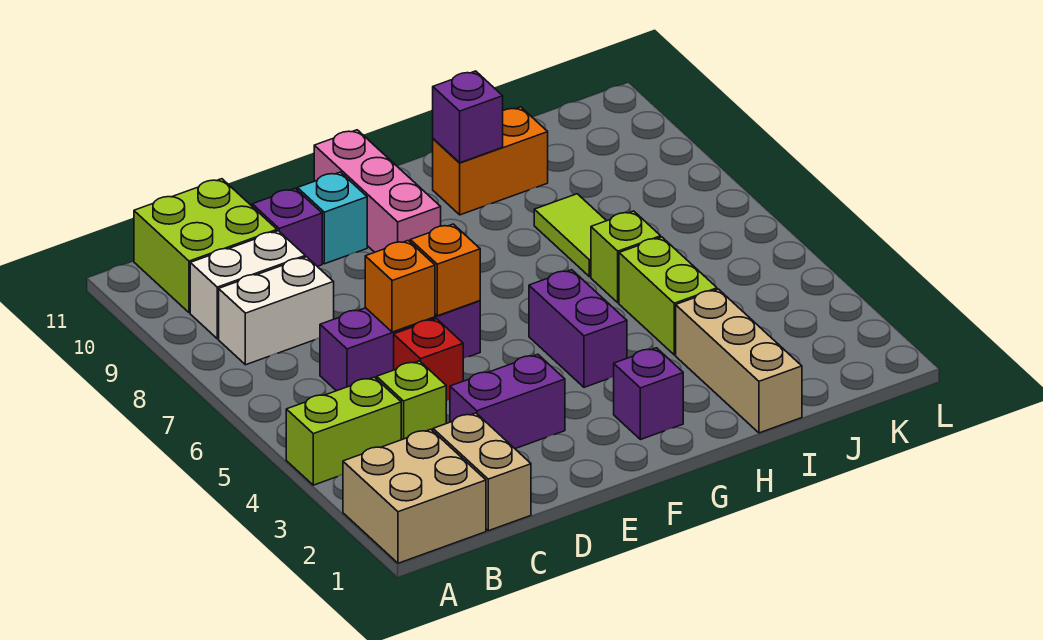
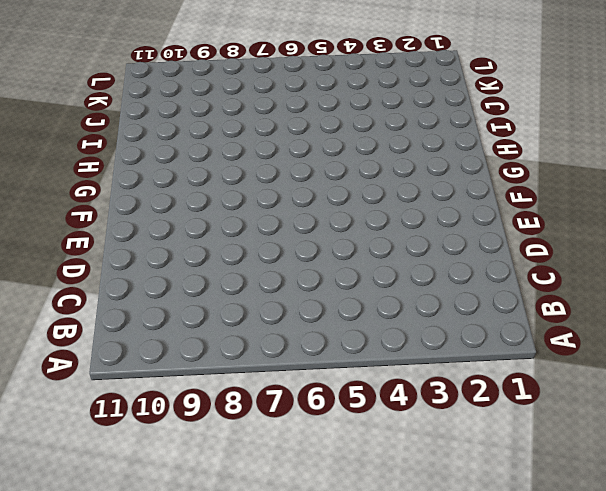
none -> tan brick A1:B2 level 1
none -> lime brick A4:B4 level 1
none -> white brick B8:C8 level 1

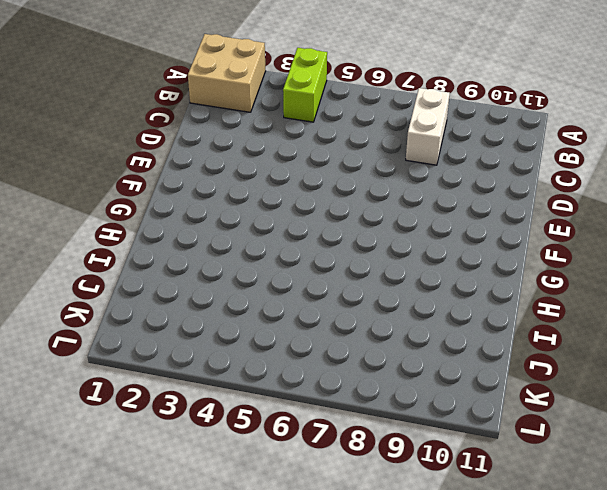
none -> white brick B9:C9 level 1
none -> lime brick B10:C11 level 1
none -> tan brick C1:C2 level 1

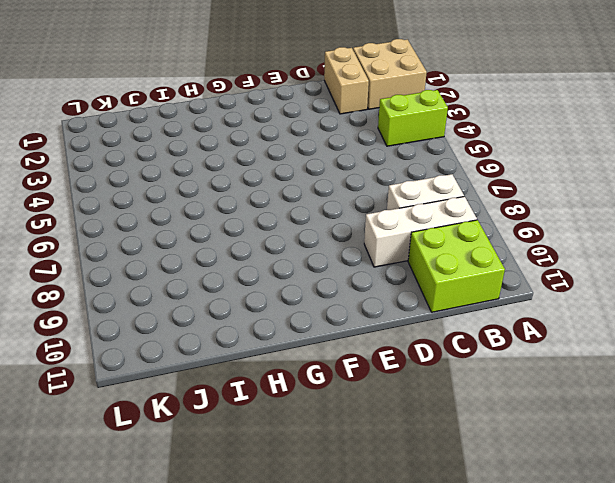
white brick B9:D9 level 1 -> white brick B9:C9 level 1
none -> lime brick C4 level 1
none -> purple brick C6:E6 level 1
none -> purple brick D3:E3 level 1

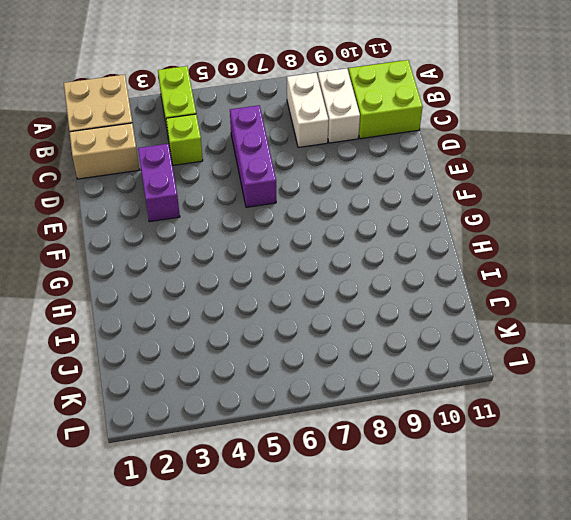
none -> red brick D5 level 1
none -> purple brick D10 level 1
none -> cyan brick E10 level 1

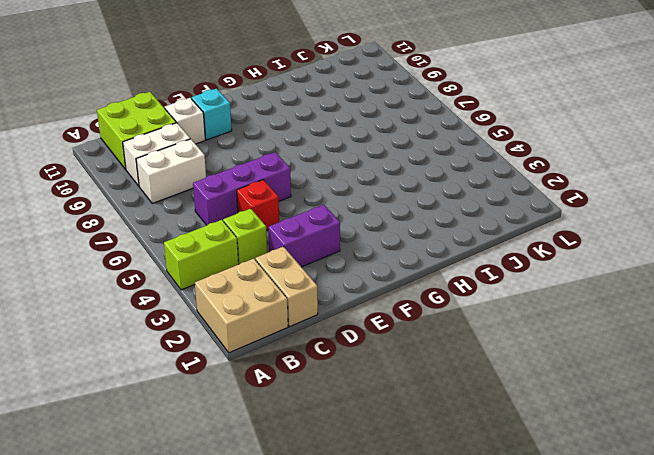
white brick D10 level 1 -> purple brick D10 level 1
none -> pink brick F9:F11 level 1
none -> purple brick G2 level 1
none -> purple brick G4:G5 level 1

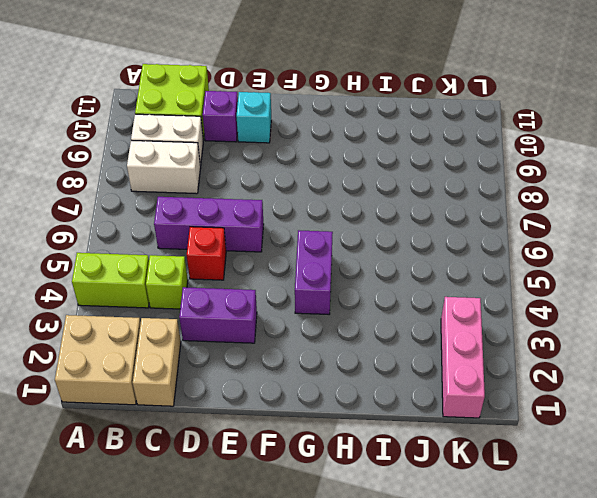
pink brick K1:K3 level 1 -> pink brick F9:F11 level 1
none -> purple brick G2 level 1
none -> orange brick H10:I10 level 1
none -> tan brick I1:I3 level 1

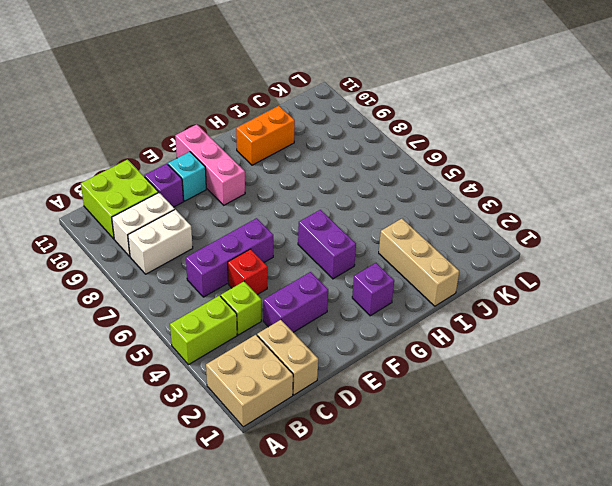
none -> lime brick I4:I5 level 1
none -> lime brick I6 level 1
none -> lime tile I7:I8 level 1

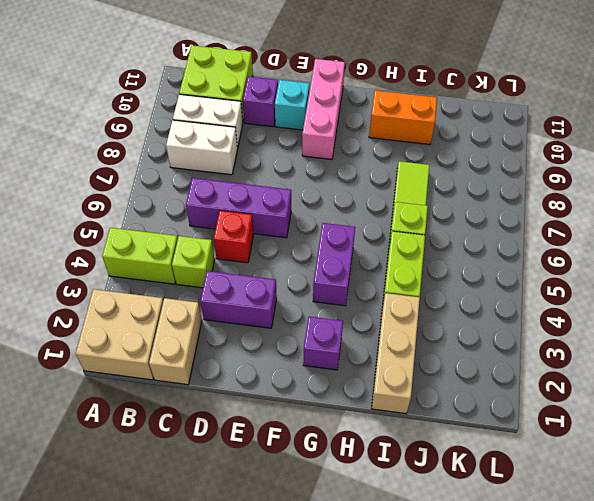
none -> orange brick D6 level 2
none -> orange brick E6 level 2
none -> purple brick H10 level 2

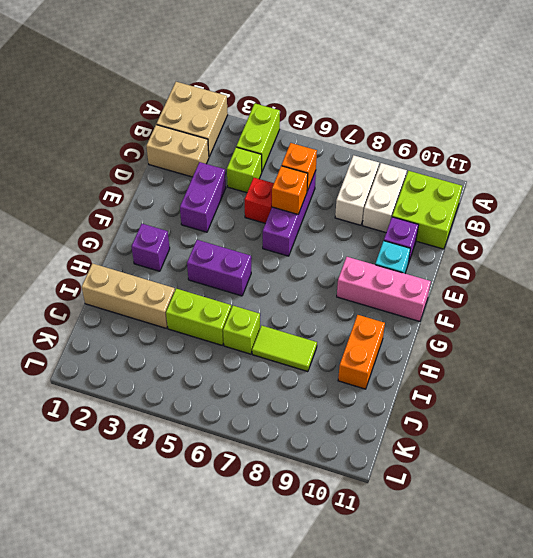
orange brick C6 level 2 -> orange brick E6 level 2
none -> purple brick H10 level 2

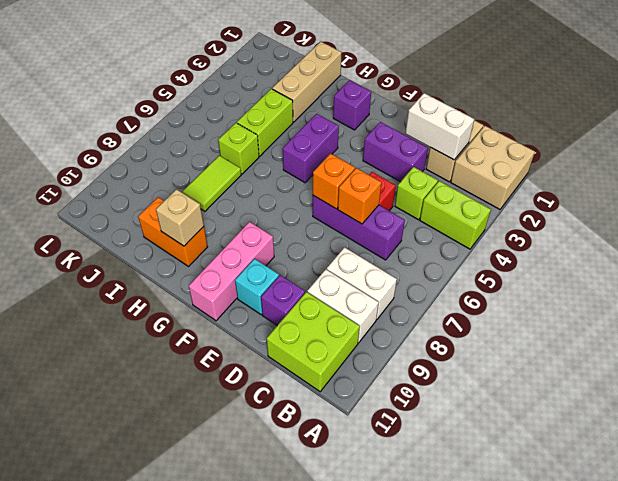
white brick C2:D2 level 2 -> none
tan brick H10 level 2 -> purple brick H10 level 2

